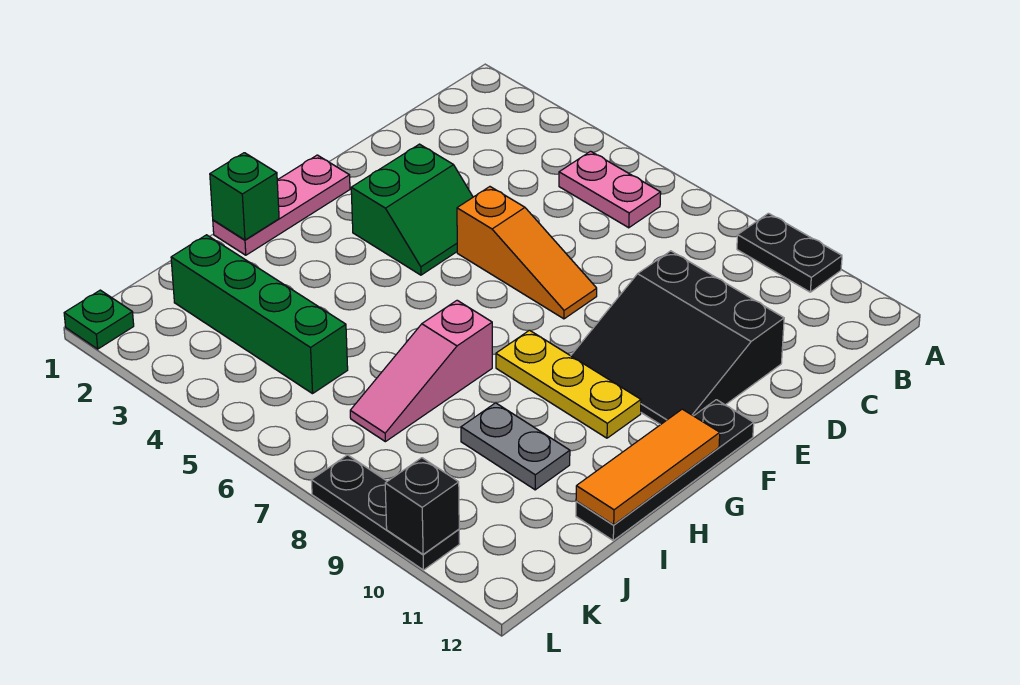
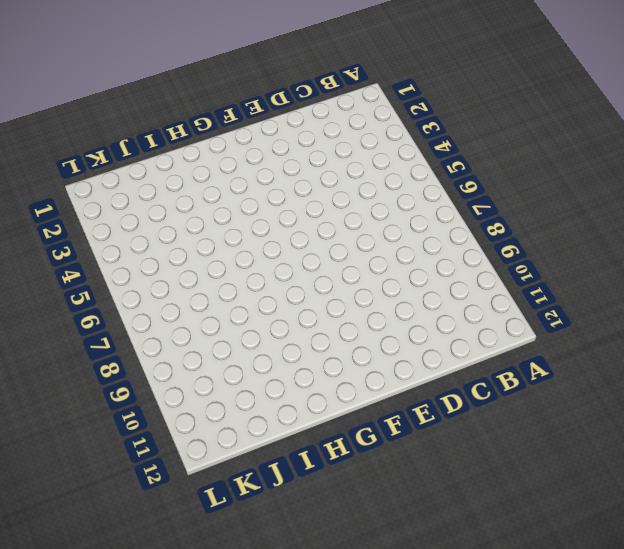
none -> black plate A9:A10 level 1
none -> pink plate B5:B6 level 1
none -> black slope D9:F11 level 1 top D

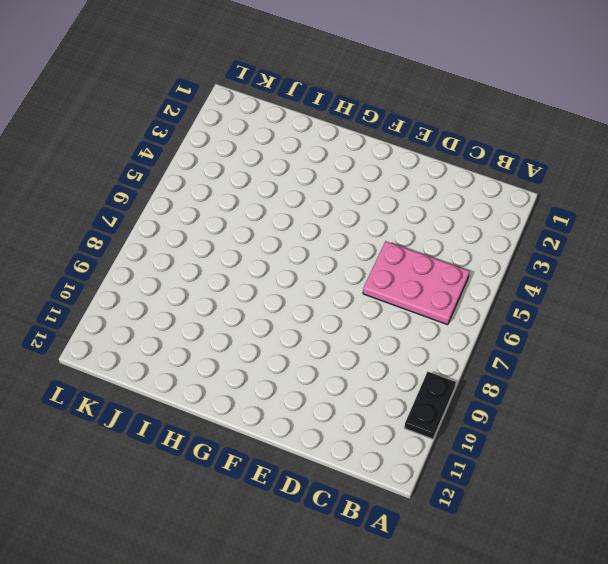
pink plate B5:D6 level 1 -> pink plate B5:B6 level 1
none -> black slope D9:F11 level 1 top D
none -> green slope E3:F4 level 1 top 3
none -> orange slope E5:E7 level 1 top 5

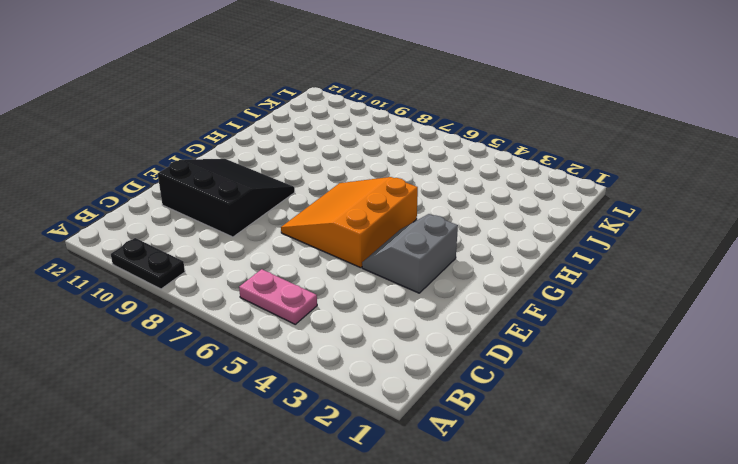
grey slope E3:F4 level 1 top 3 -> green slope E3:F4 level 1 top 3
orange slope E5:G7 level 1 top 5 -> orange slope E5:E7 level 1 top 5
none -> pink plate F1:H1 level 1
none -> black plate F12:I12 level 1
none -> yellow plate G8:G10 level 1

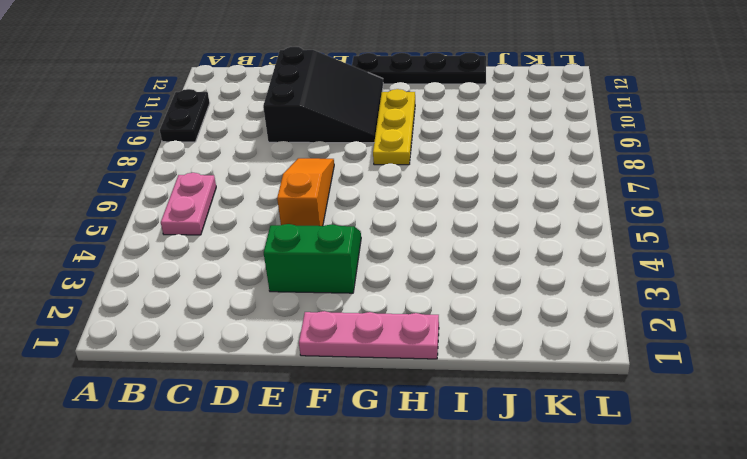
none -> pink slope H7:J7 level 1 top H
none -> grey plate I9:I10 level 1
none -> green brick J2:J5 level 1

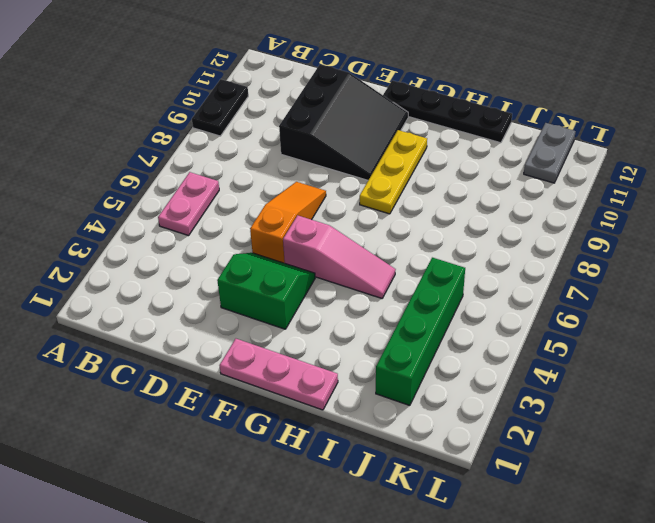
pink slope F5:H5 level 1 top F -> pink slope H7:J7 level 1 top H
grey plate K11:K12 level 1 -> grey plate I9:I10 level 1
none -> green plate L1 level 1
none -> black plate L8:L10 level 1
none -> orange tile G12:I12 level 2

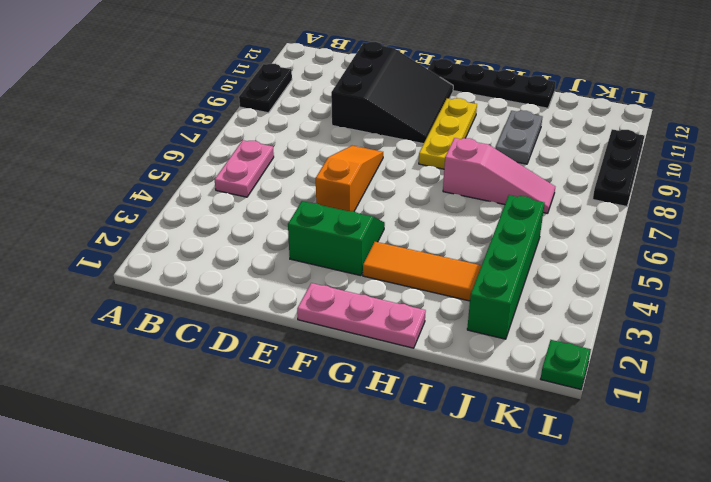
orange tile G3:I3 level 1 -> orange tile G12:I12 level 2
none -> green brick H1 level 2
none -> black brick L10 level 2

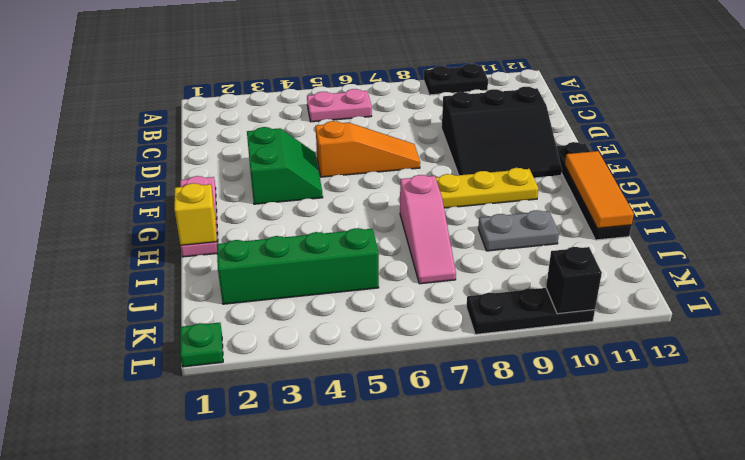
yellow brick H1 level 2 -> green brick H1 level 2

